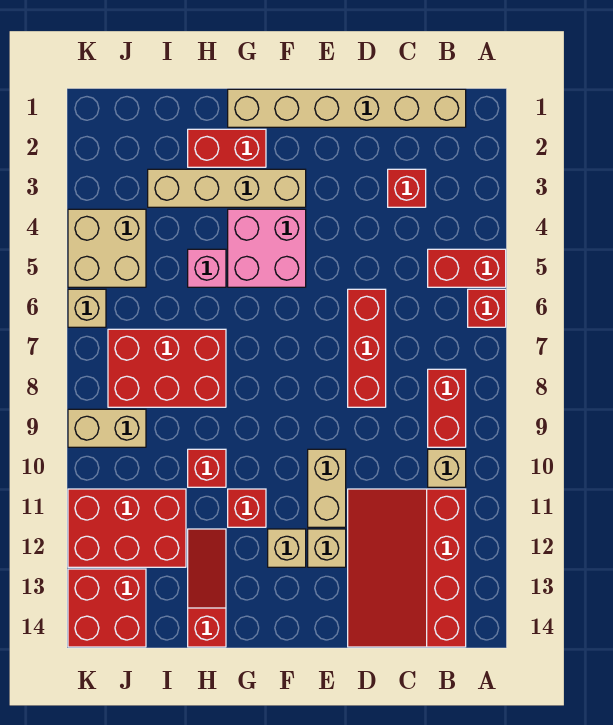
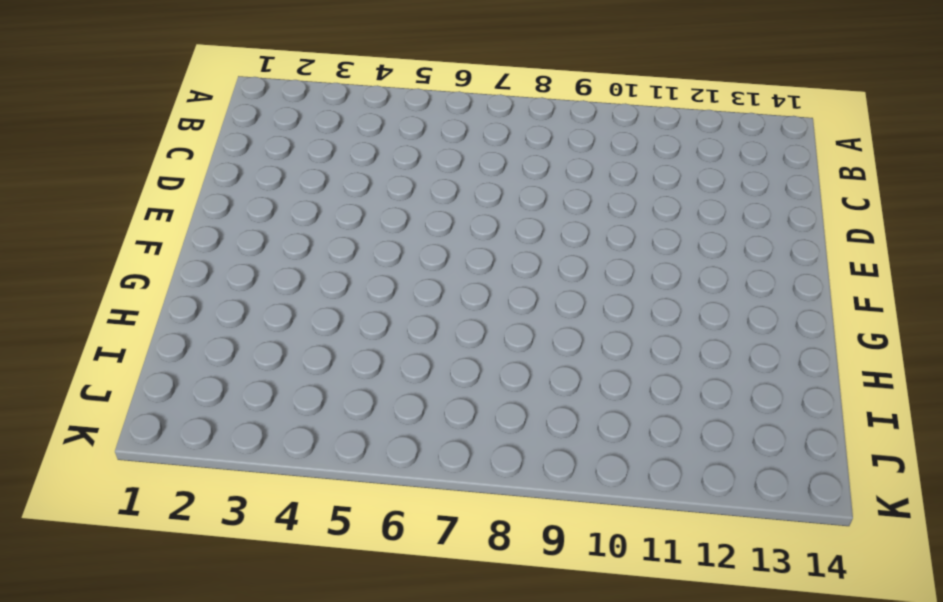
none -> red brick A5:B5 level 1
none -> red brick A6 level 1
none -> tan brick B1:G1 level 1

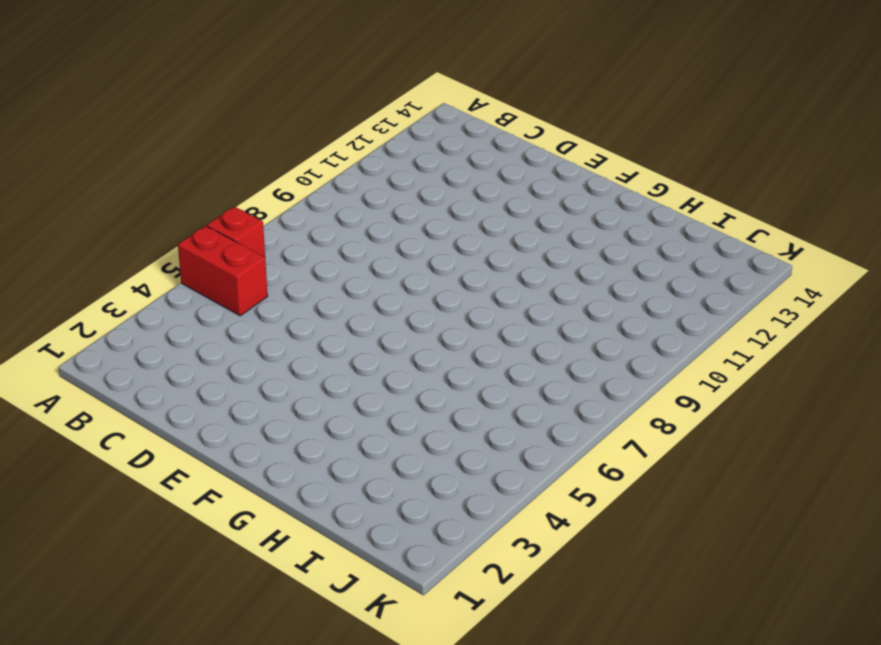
none -> tan brick B1:G1 level 1
none -> red brick B8:B9 level 1
none -> tan brick B10 level 1

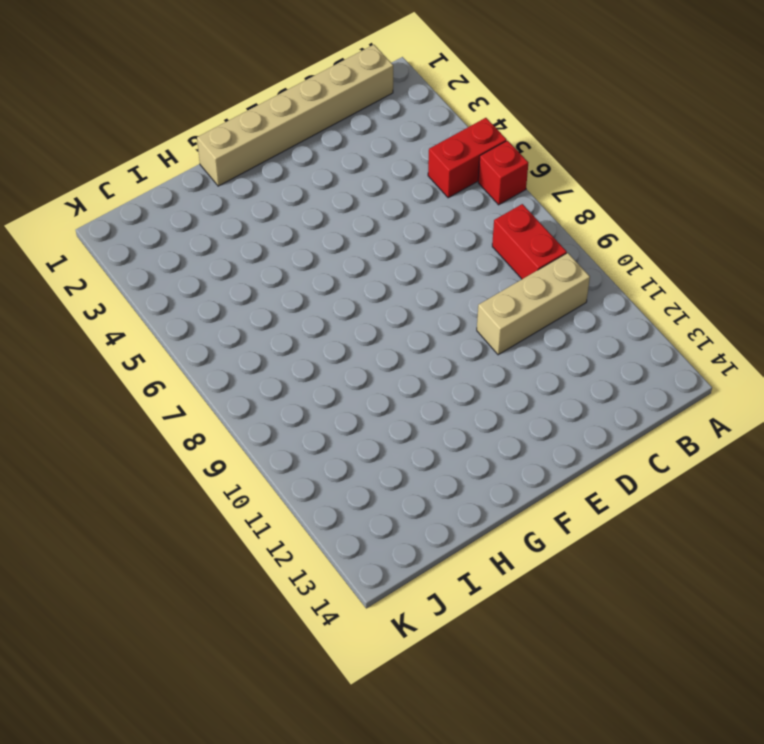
tan brick B10:D10 level 1 -> tan brick B10 level 1
none -> red slope B11:D14 level 1 top B
none -> red brick C3 level 1
none -> red brick D6:D8 level 1

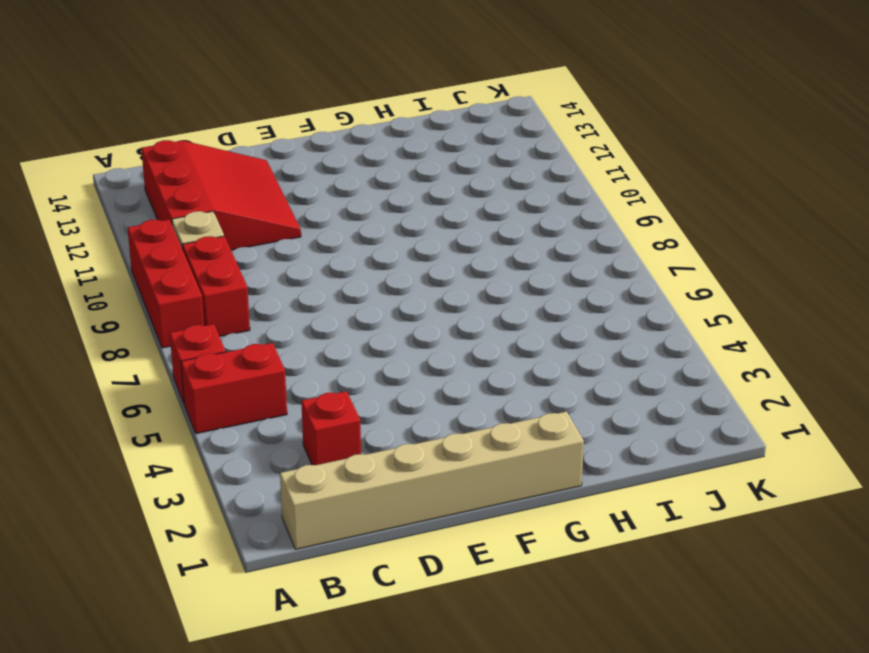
red brick A8:A10 level 1 -> red brick D6:D8 level 1
red slope B11:D13 level 1 top B -> red slope B11:D14 level 1 top B
none -> tan brick E10:E11 level 1
none -> tan brick E12 level 1
none -> tan brick F3:I3 level 1

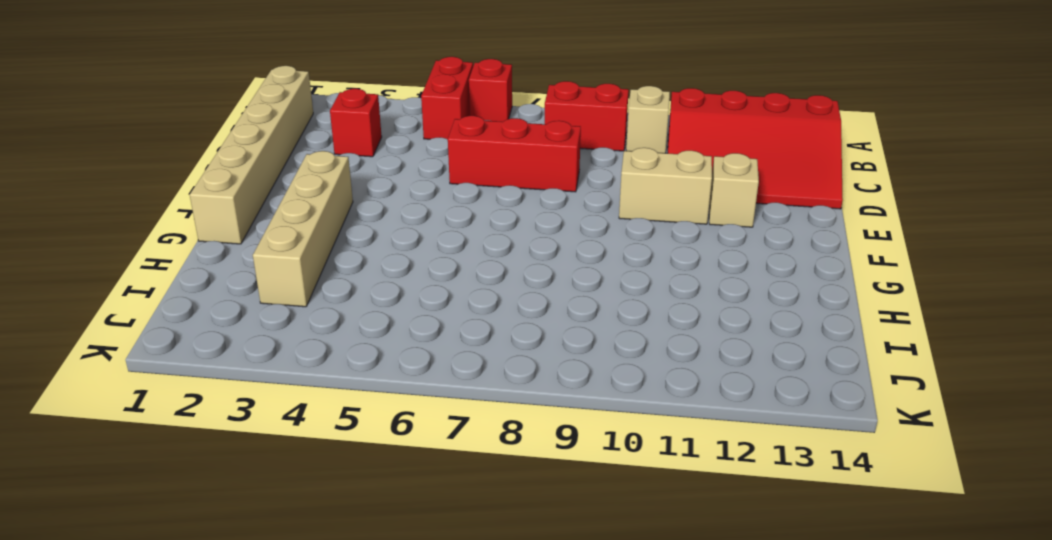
none -> pink brick F4:G5 level 1
none -> tan brick F12 level 1
none -> red brick G2:H2 level 1

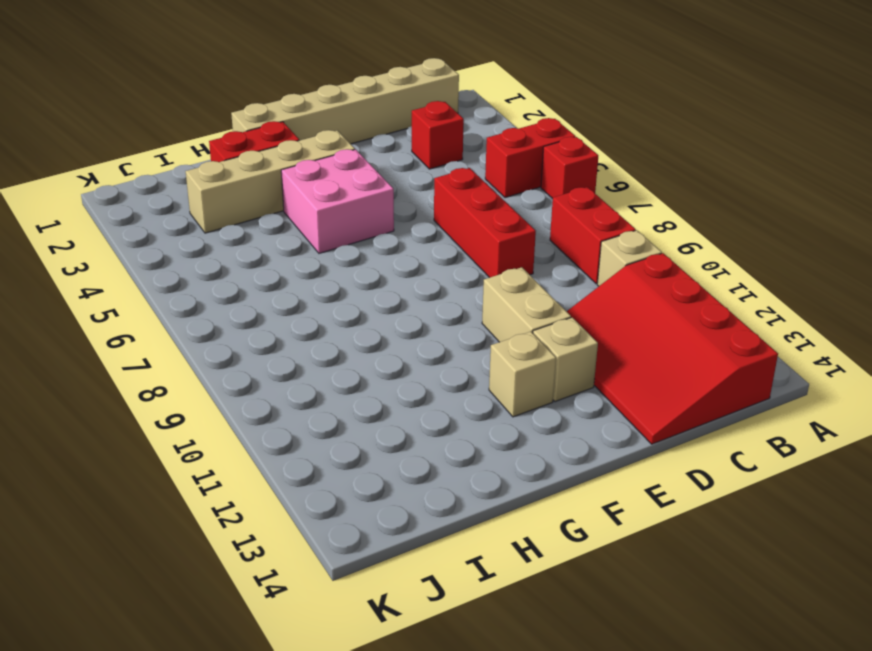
none -> red brick G11 level 1
none -> pink brick H5 level 1
none -> red brick H7:J8 level 1

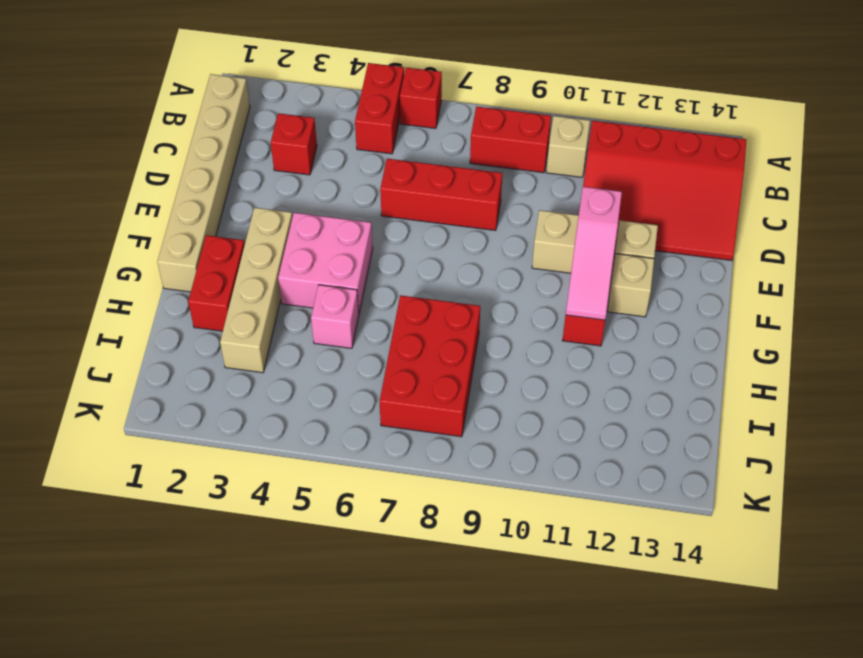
pink slope E11:G11 level 2 top E -> none
none -> red brick H10 level 1
none -> red slope H12:H14 level 1 top 14
none -> red brick I11:K12 level 1

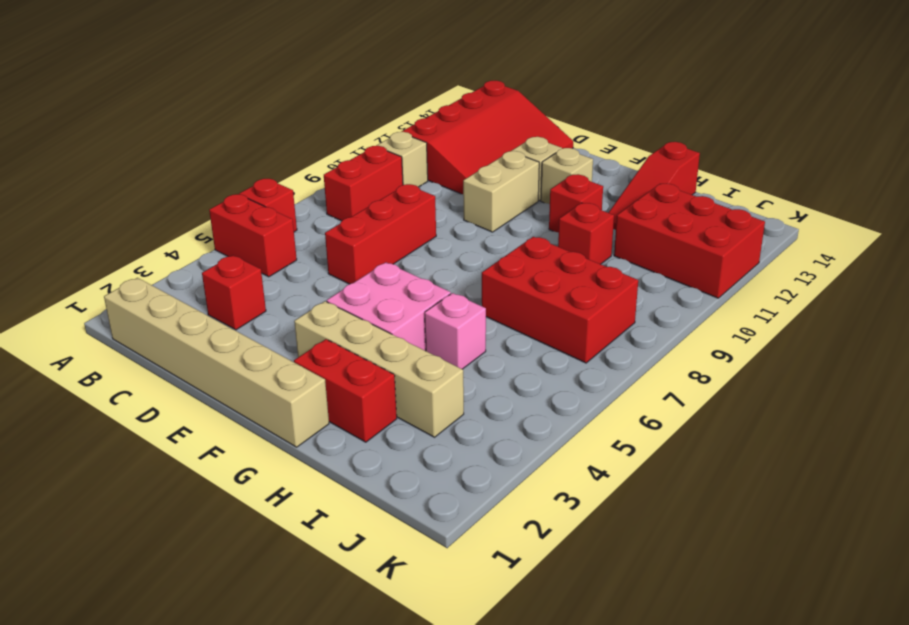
none -> tan brick J4:K5 level 1
none -> tan brick J9:K9 level 1
none -> red brick J13:K14 level 1

